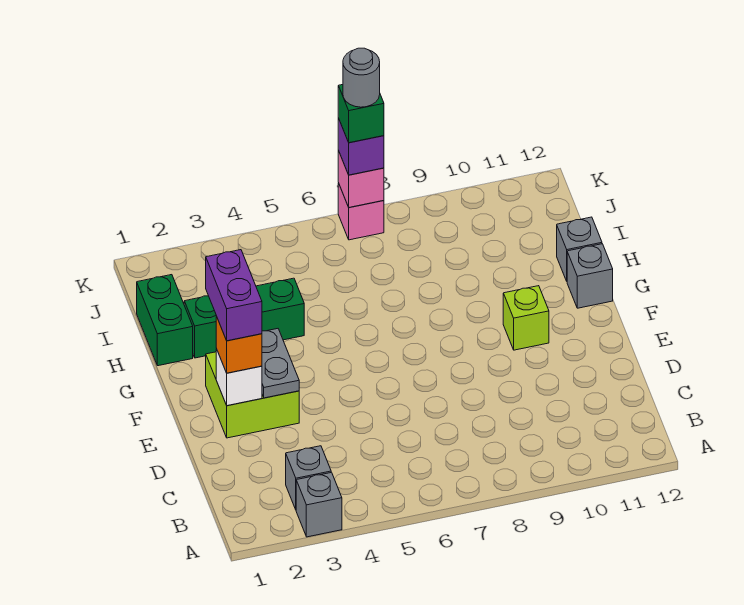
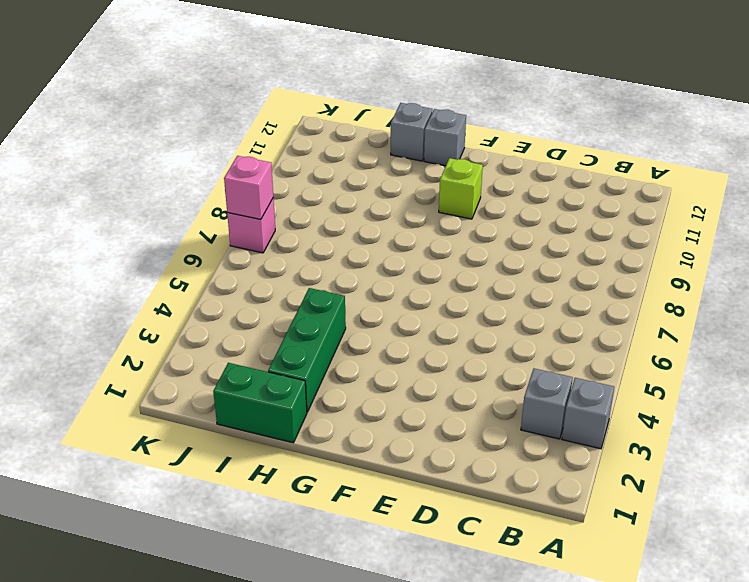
none -> lime brick E2:F3 level 1
none -> white brick E2 level 2
none -> grey plate E3:F3 level 2

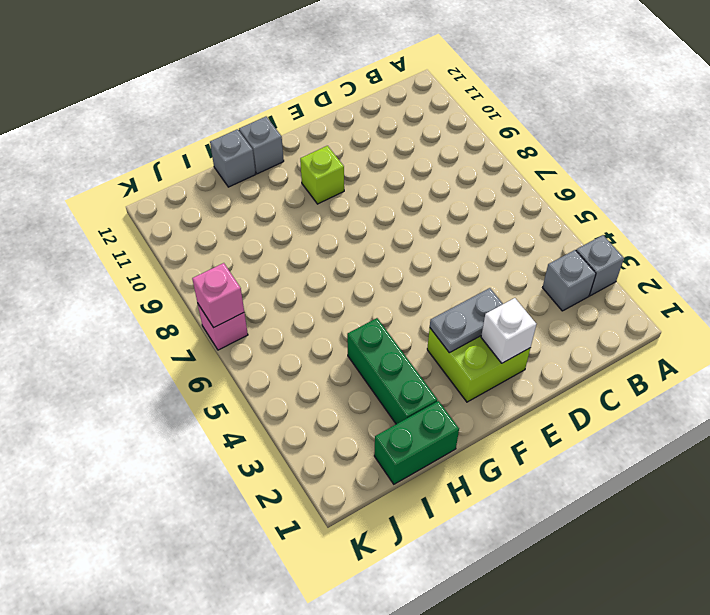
none -> orange brick E2 level 3
none -> purple brick K7 level 3
none -> purple brick E2:F2 level 4

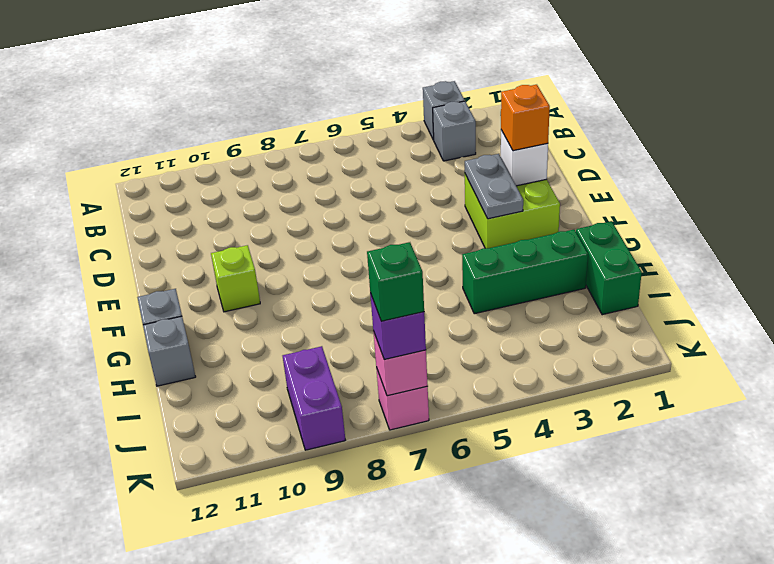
purple brick J9:K9 level 1 -> purple brick E2:F2 level 4
none -> grey round brick K7 level 5

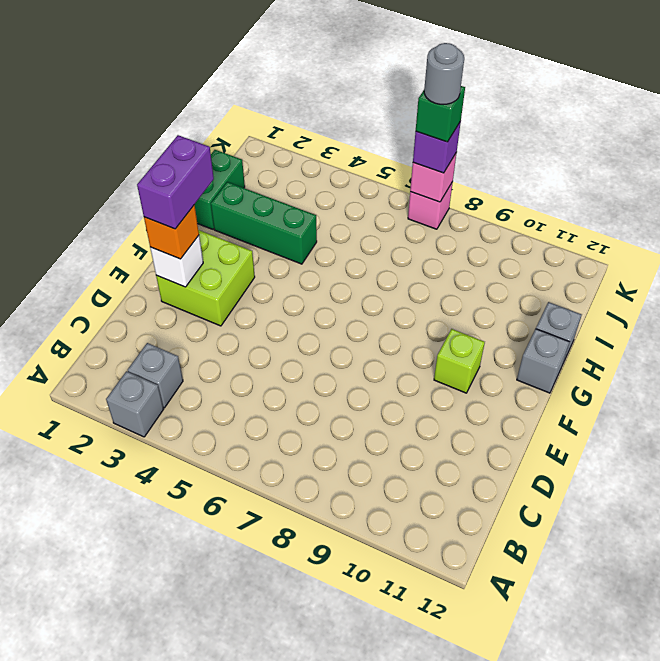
none -> grey plate E3:F3 level 2

